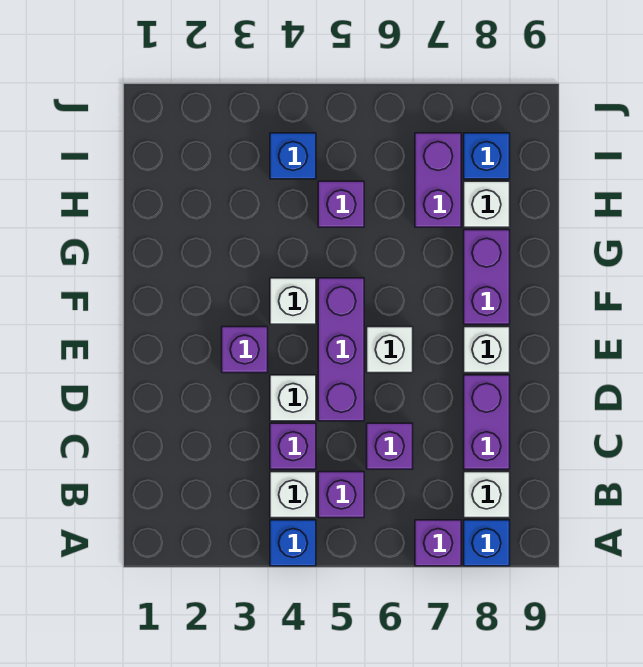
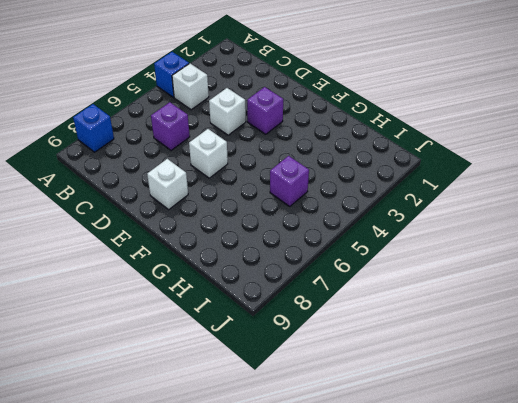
none -> purple brick A7 level 1
none -> purple brick B5 level 1
none -> white brick B8 level 1

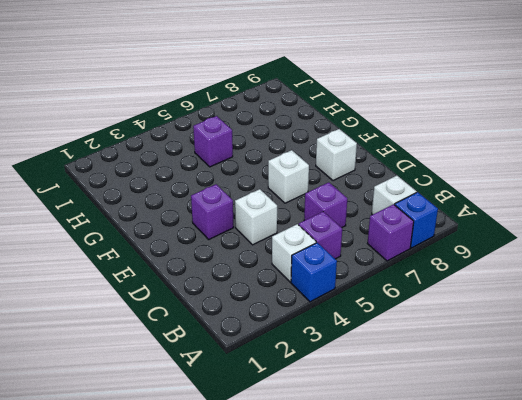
none -> purple brick C4 level 1
none -> purple brick C8:D8 level 1
none -> purple brick D5:F5 level 1

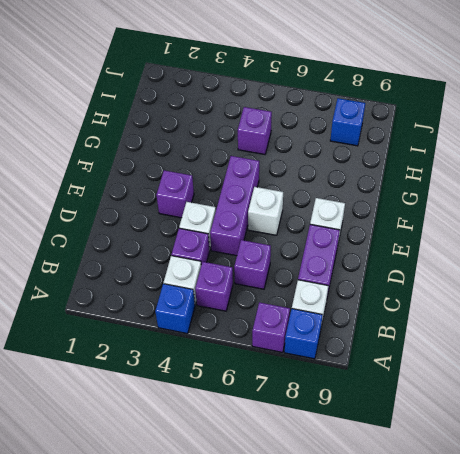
none -> white brick F4 level 1
none -> purple brick F8:G8 level 1
none -> purple brick H7:I7 level 1

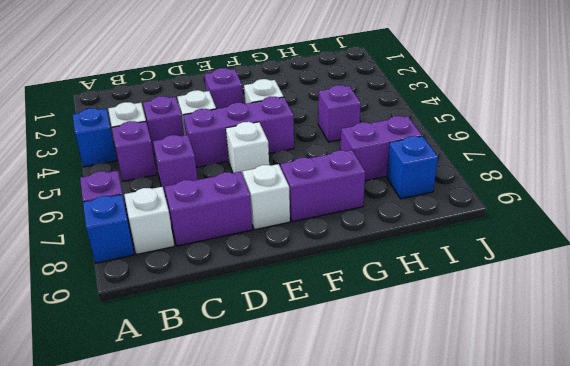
none -> white brick H8 level 1
none -> blue brick I4 level 1

